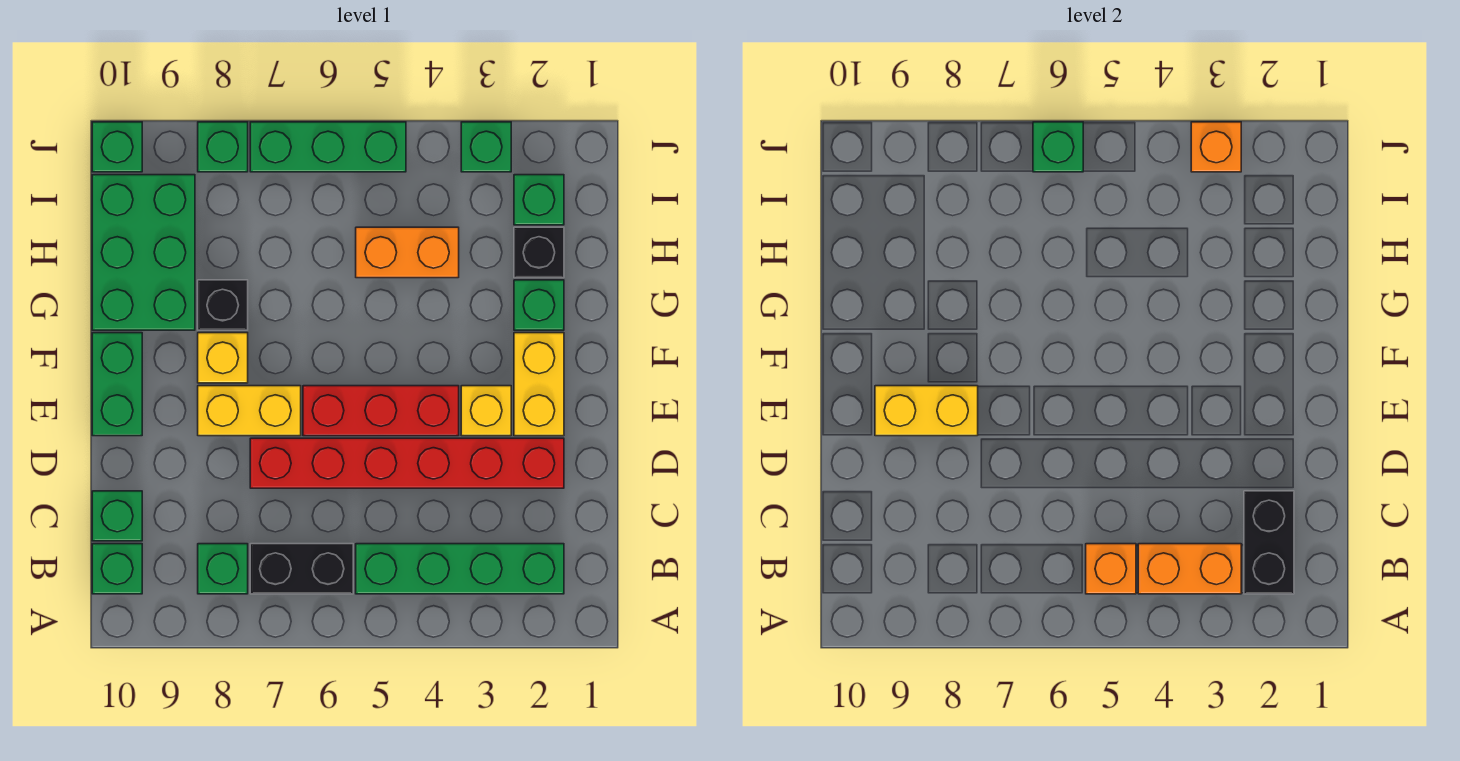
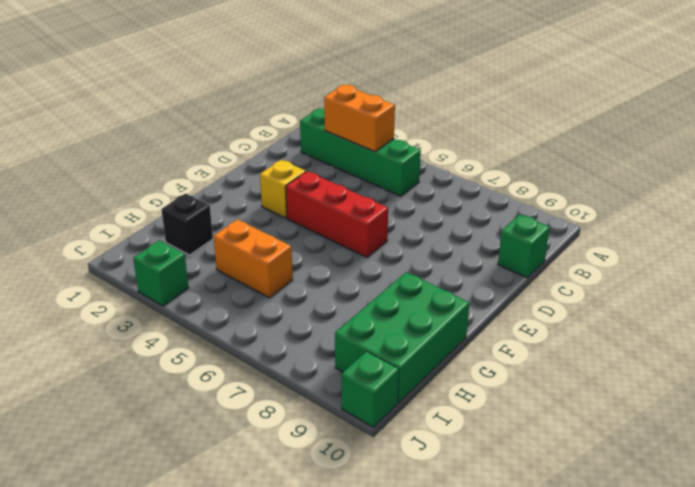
none -> black brick B6:B7 level 1
none -> green brick B8 level 1
none -> green brick B10 level 1

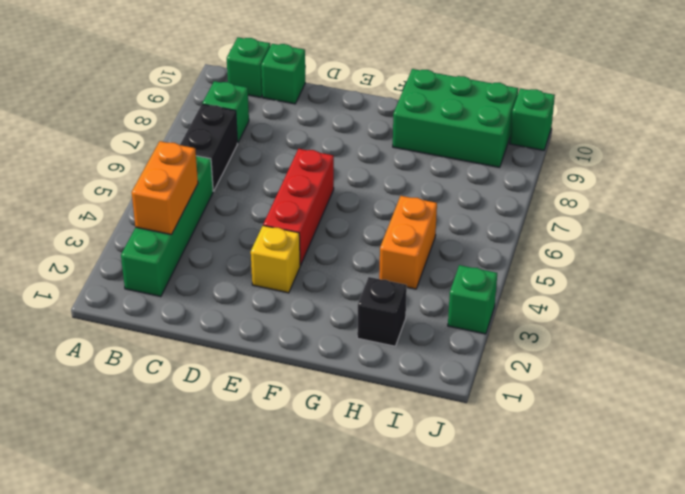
none -> red brick D2:D7 level 1
none -> yellow brick E2:F2 level 1
none -> yellow brick E7:E8 level 1

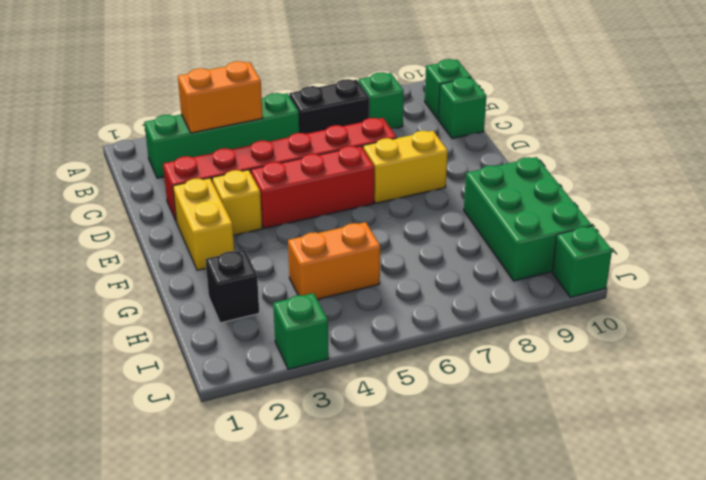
none -> green brick E10:F10 level 1
none -> yellow brick F8 level 1
none -> green brick G2 level 1

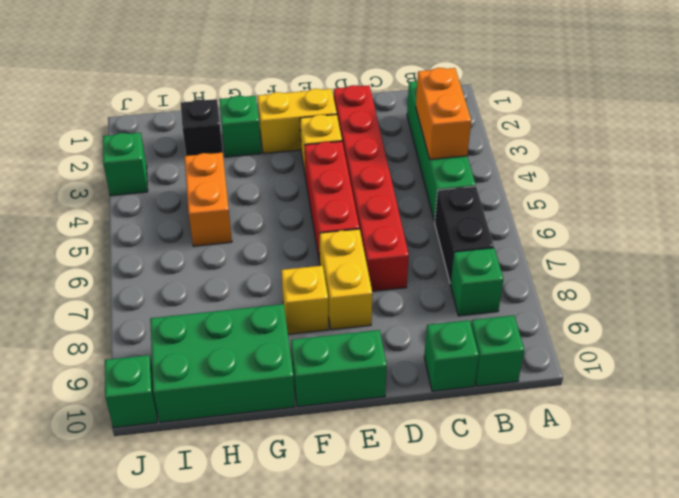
none -> black brick G8 level 1
none -> green brick I2 level 1
none -> green brick J5:J7 level 1

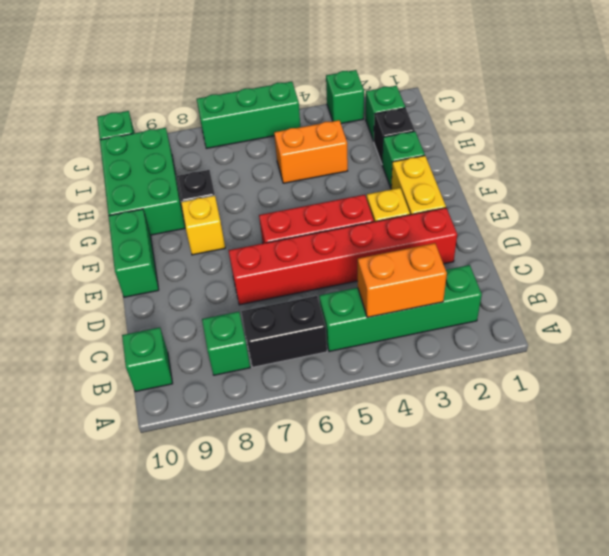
none -> green brick C10 level 1
none -> yellow brick E7:E8 level 1
none -> green brick J8 level 1

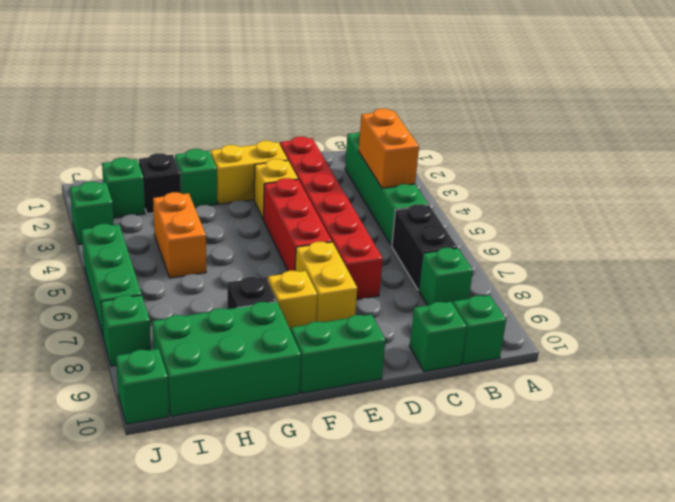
none -> black brick B2:C2 level 2
none -> orange brick B5 level 2
none -> yellow brick E8:E9 level 2

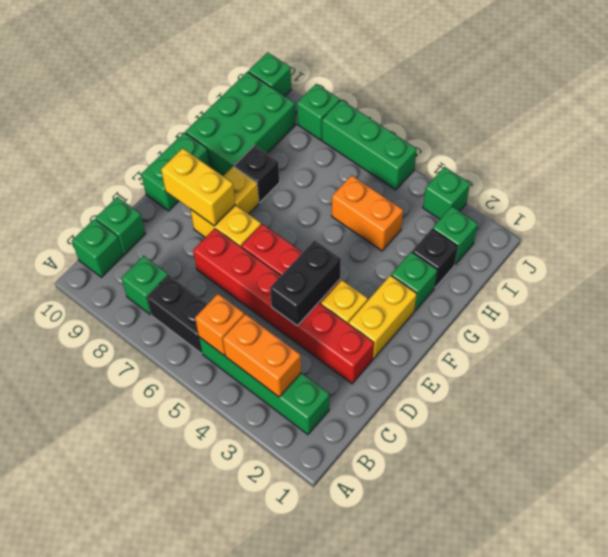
black brick D4:E4 level 2 -> black brick B2:C2 level 2
none -> orange brick J3 level 2
none -> green brick J6 level 2

